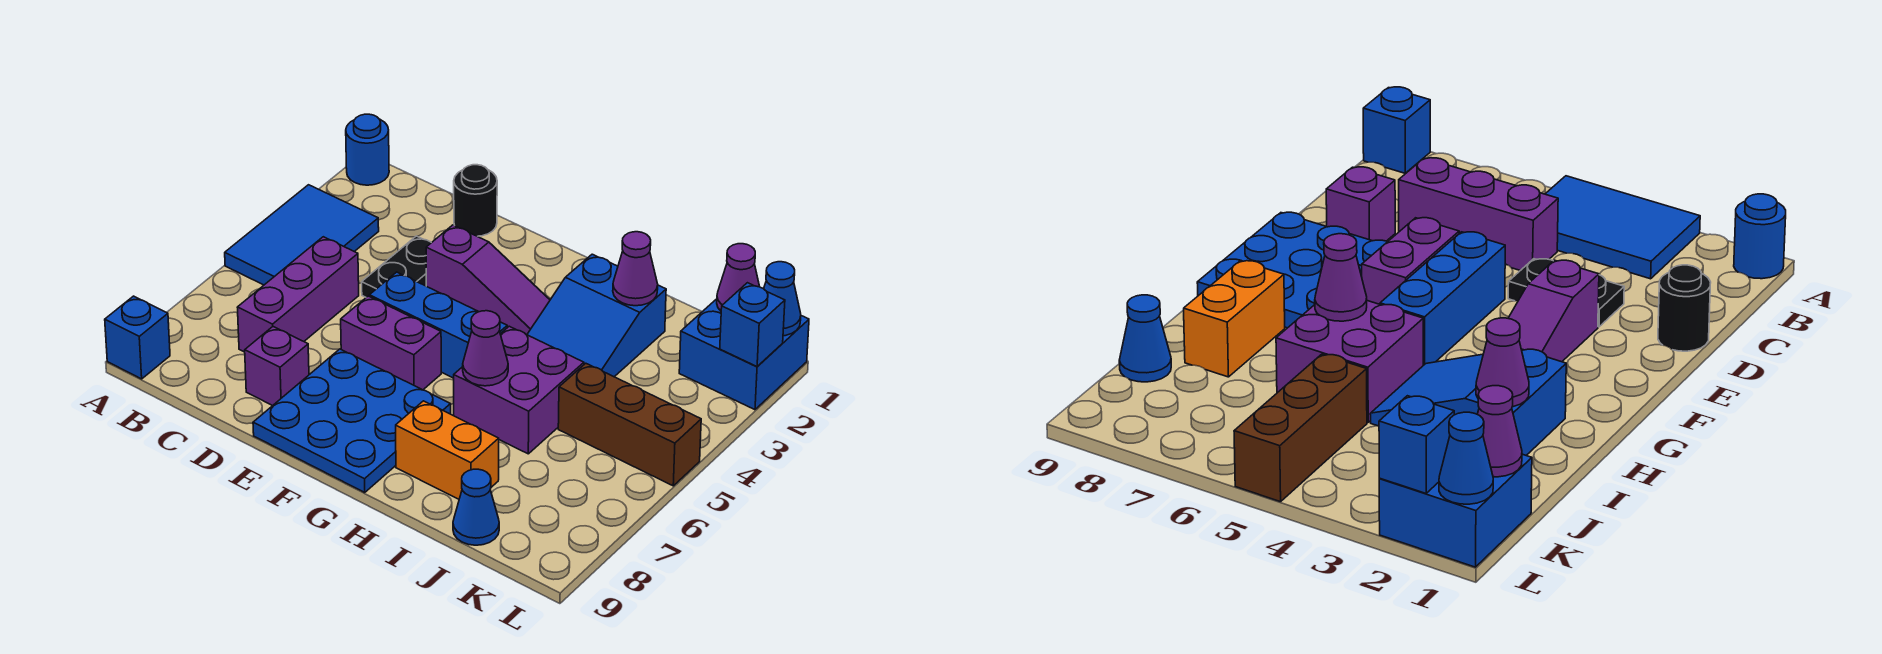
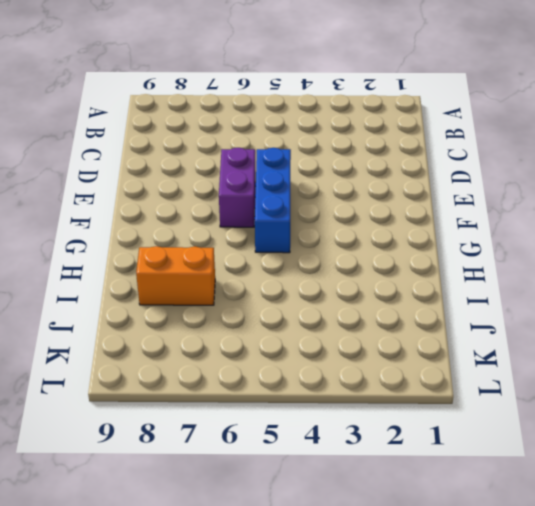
orange brick I7:I8 level 1 -> orange brick H8:I8 level 1
none -> blue round brick A1 level 1
none -> blue tile A3:B5 level 1
none -> blue brick A9 level 1

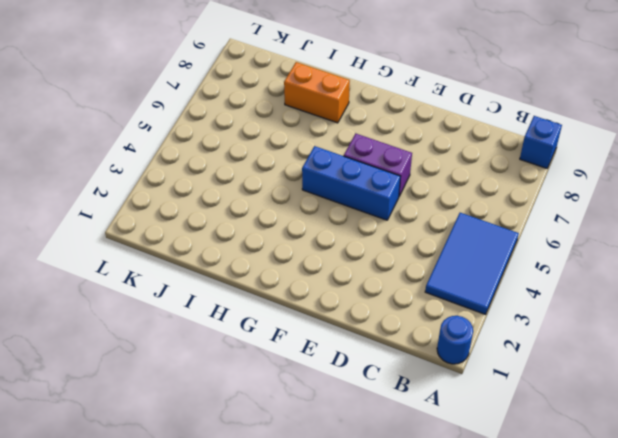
none -> purple brick C5:C7 level 1
none -> black round brick D1 level 1
none -> black plate D3:D4 level 1

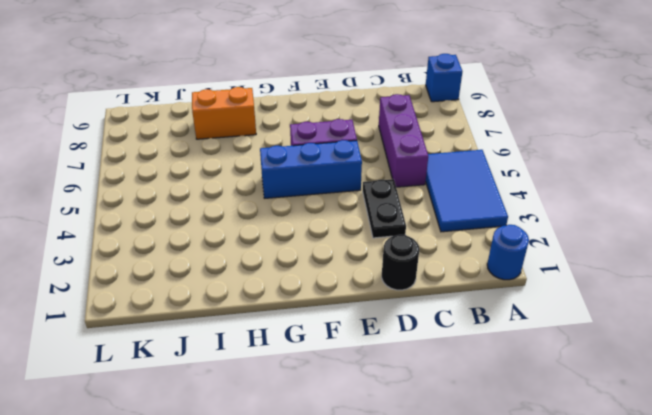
none -> purple brick D8 level 1
none -> purple slope E3:G3 level 1 top E
none -> blue plate E7:G9 level 1

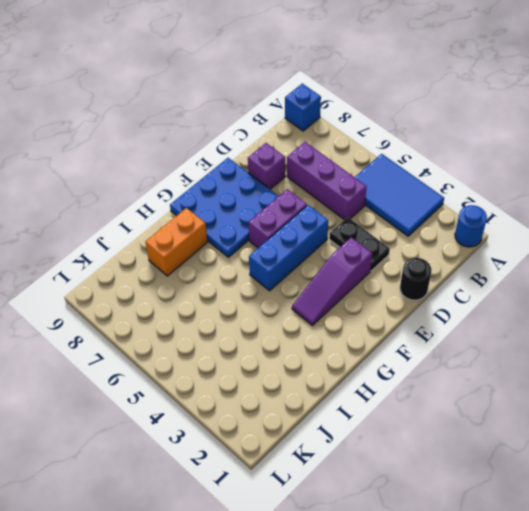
none -> blue slope H2:I4 level 1 top 2
none -> purple brick H5:I6 level 1
none -> brown brick J5:L5 level 1

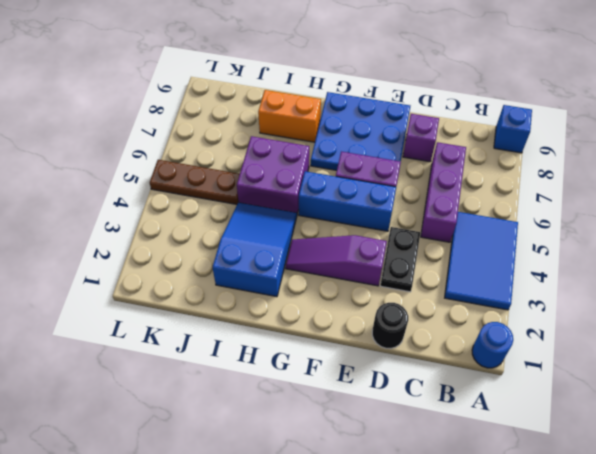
brown plate J5:L5 level 1 -> brown brick J5:L5 level 1
none -> blue cone J9 level 1
none -> blue brick K1:L2 level 1
none -> purple cone H6 level 2

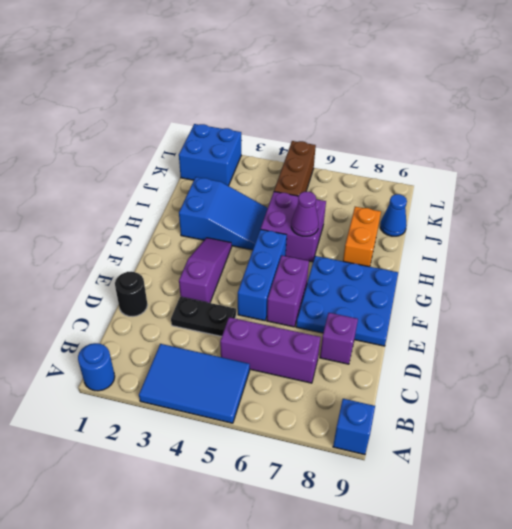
none -> purple cone I2 level 2
none -> purple cone K1 level 2
none -> blue cone L1 level 2

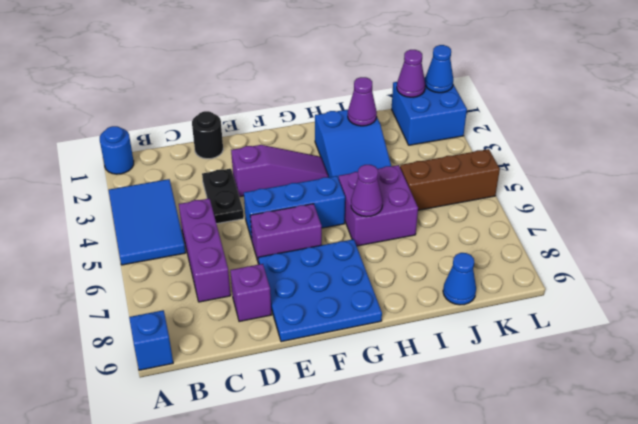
none -> orange brick H8:I8 level 1
none -> blue brick L2 level 2

